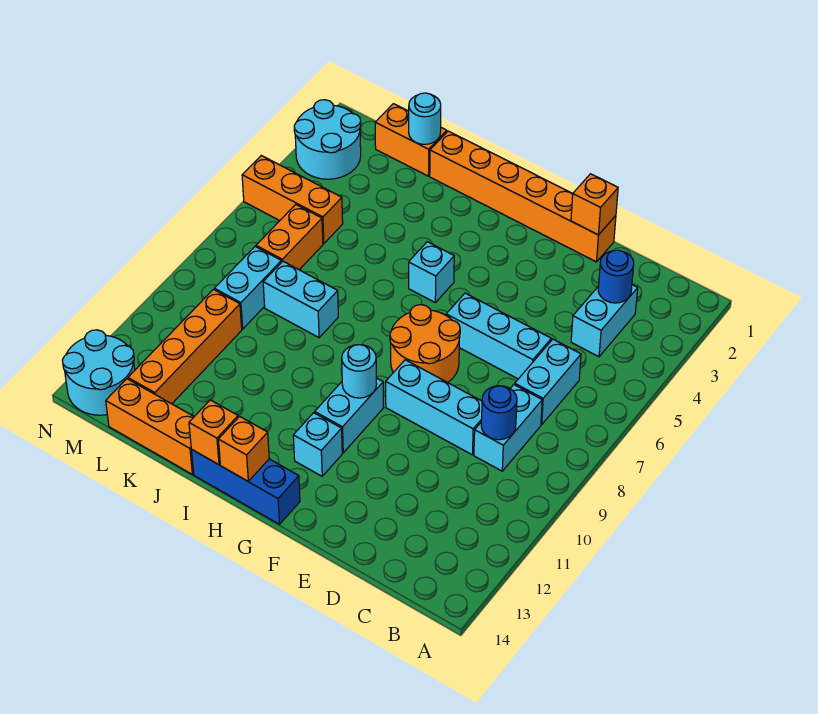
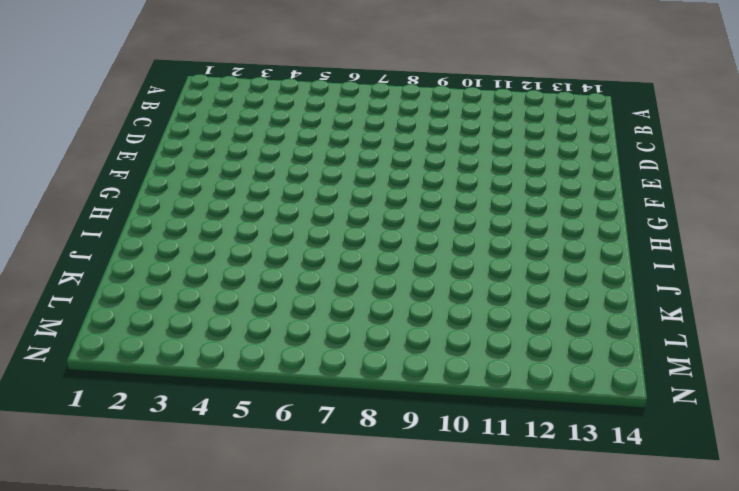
none -> cyan brick C3:C4 level 1
none -> cyan brick C6:C7 level 1
none -> cyan brick C8:C9 level 1

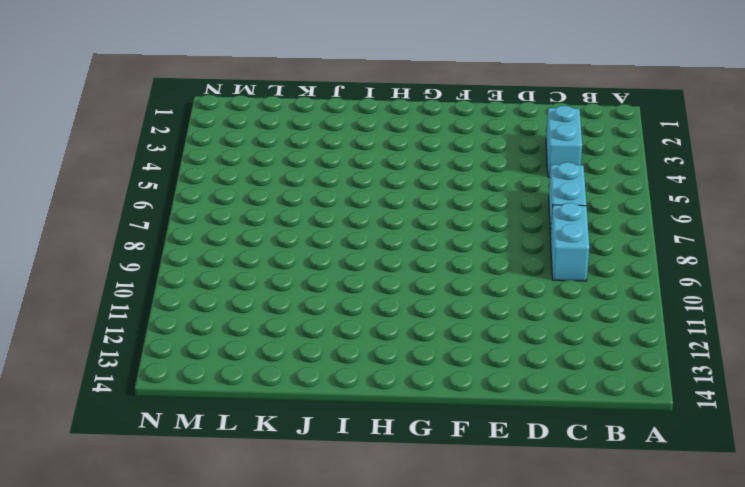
none -> cyan brick D6:F6 level 1
none -> cyan brick D9:F9 level 1
none -> orange brick E1:J1 level 1

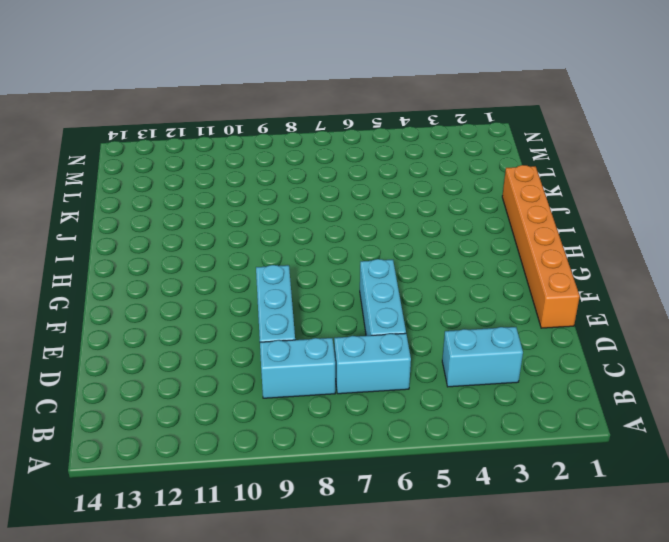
none -> orange round brick F7:G8 level 1
none -> cyan brick G10:G11 level 1
none -> cyan brick G12 level 1

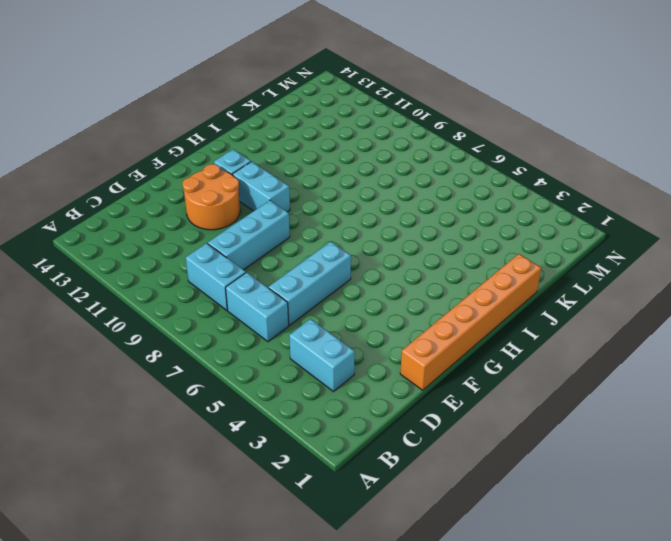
orange round brick E11:F12 level 1 -> orange round brick F7:G8 level 1
none -> blue brick G14:I14 level 1
none -> cyan brick H5 level 1
none -> cyan brick J8:K8 level 1

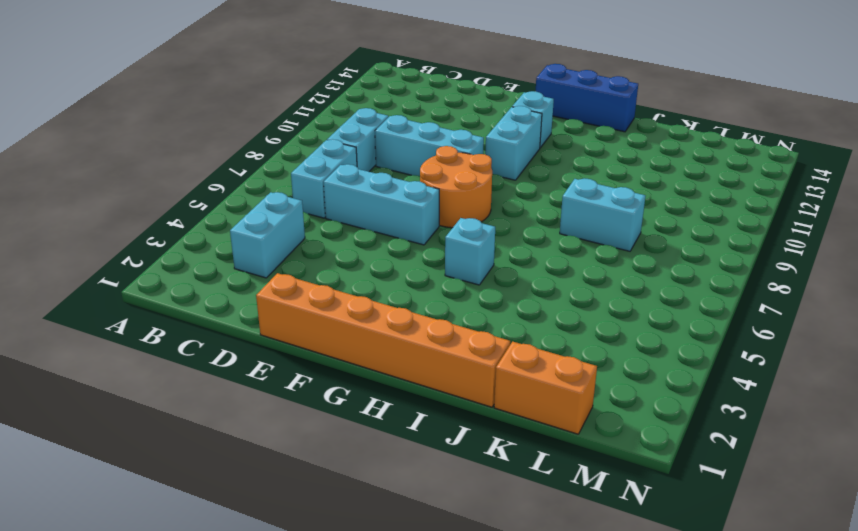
none -> orange brick J14:L14 level 1
none -> orange brick L5:N5 level 1
none -> orange brick L6:L7 level 1

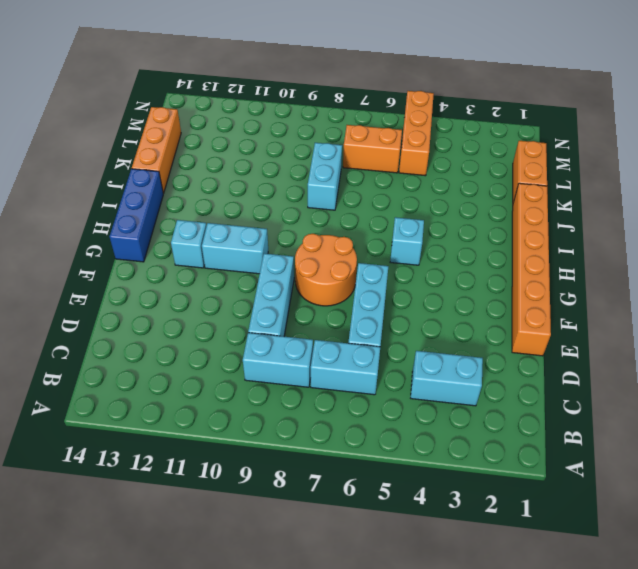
none -> cyan brick L8:L9 level 1
none -> orange brick L10:L13 level 1
none -> cyan round brick M2:N3 level 1

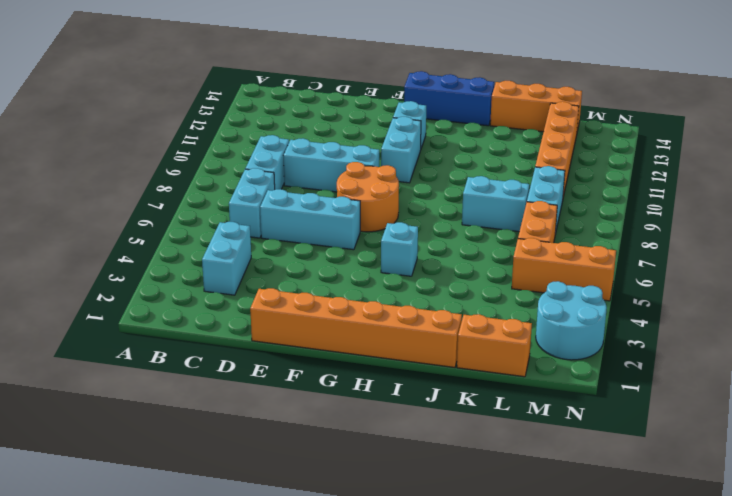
none -> cyan round brick M13:N14 level 1
none -> blue round brick C3 level 2
none -> blue round brick C9 level 2

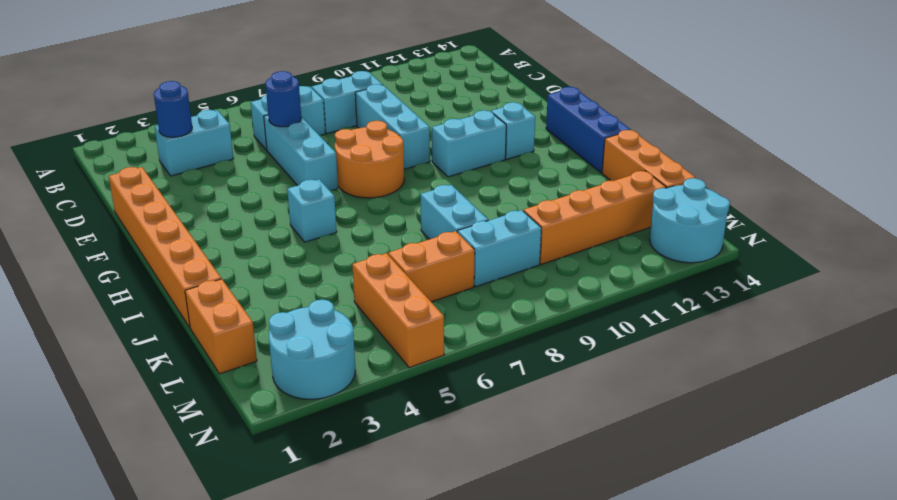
blue round brick D6 level 2 -> blue round brick C9 level 2
none -> orange brick E1 level 2
none -> cyan round brick G10 level 2
none -> orange brick H14 level 2

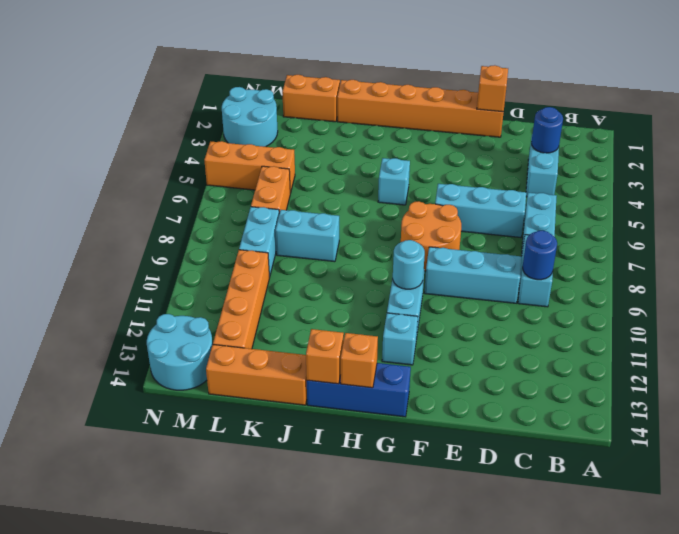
none -> cyan round brick K1 level 2

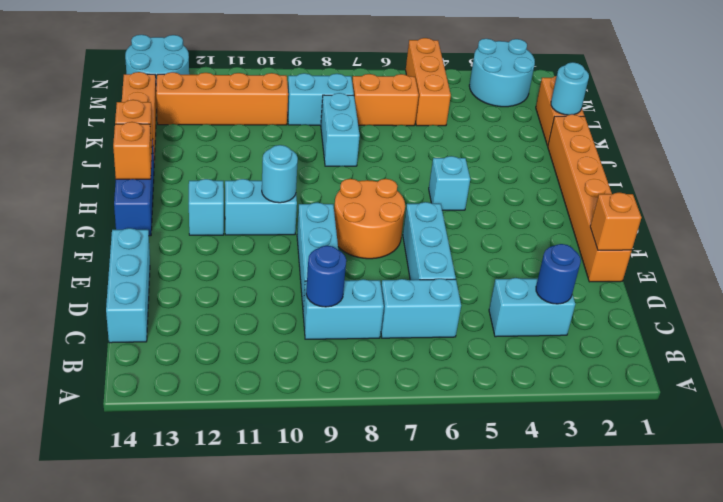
cyan brick C14:E14 level 1 -> none

